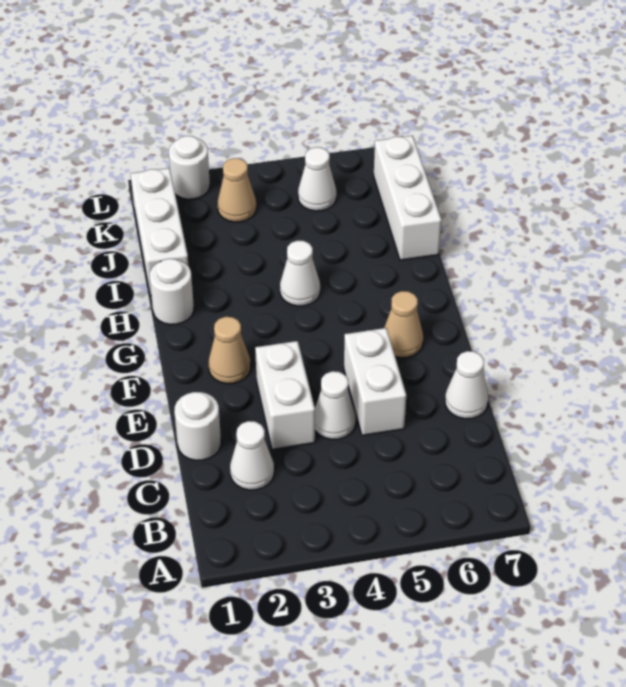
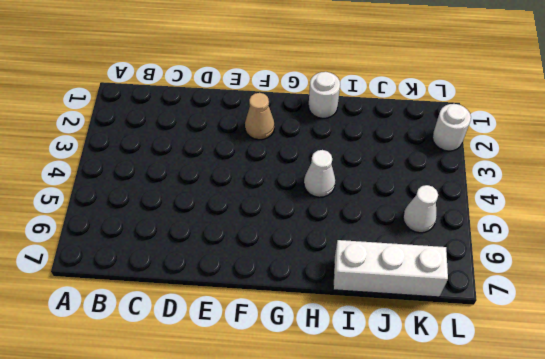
none -> white cone C2 level 1
none -> white round brick D1 level 1
none -> white brick D3:E3 level 1

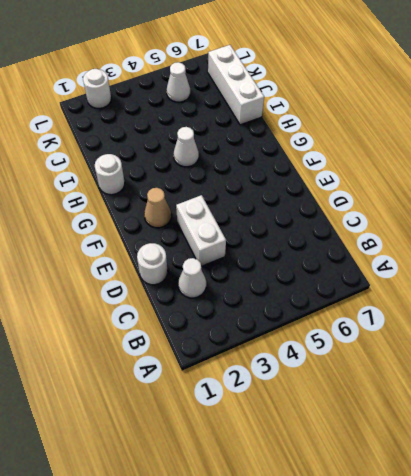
none -> white cone D4 level 1
none -> white brick D5:E5 level 1
none -> white cone D7 level 1

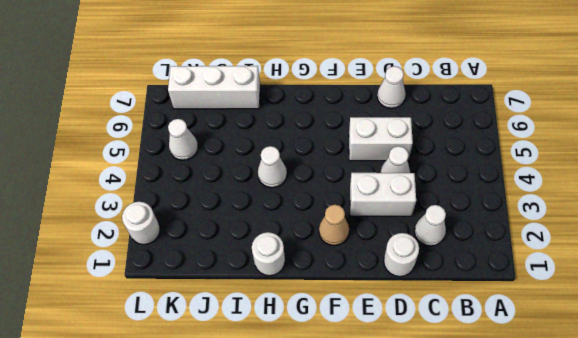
none -> tan cone F6 level 1
none -> white brick I1:K1 level 1
none -> tan cone K3 level 1

